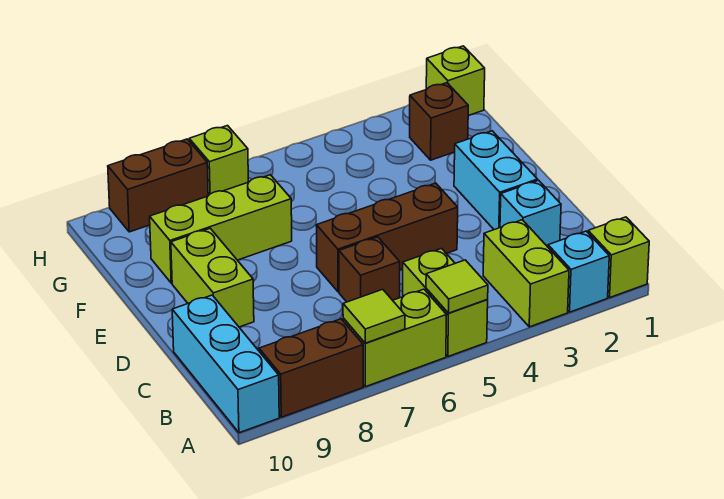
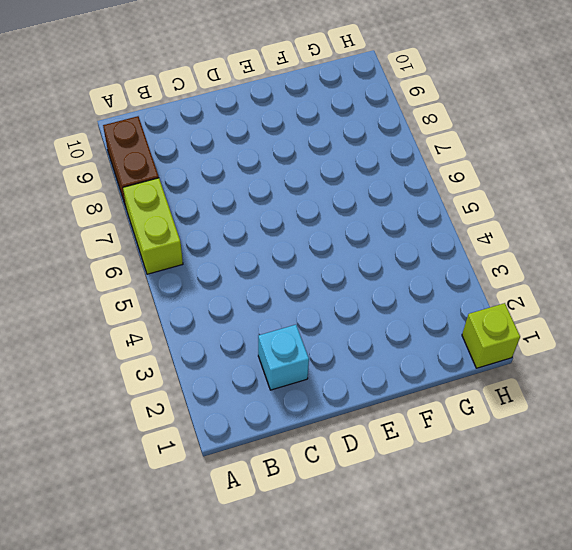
none -> lime brick A1 level 1
none -> cyan brick A2 level 1
none -> lime brick A3:B3 level 1

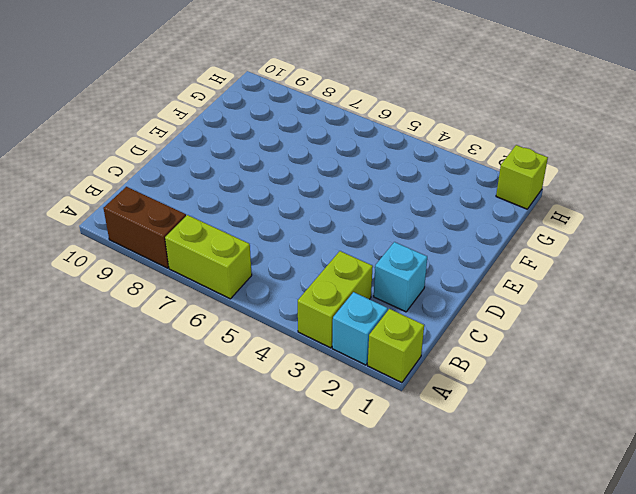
none -> lime brick A5:B5 level 1
none -> cyan brick A10:C10 level 1
none -> brown brick C6 level 1

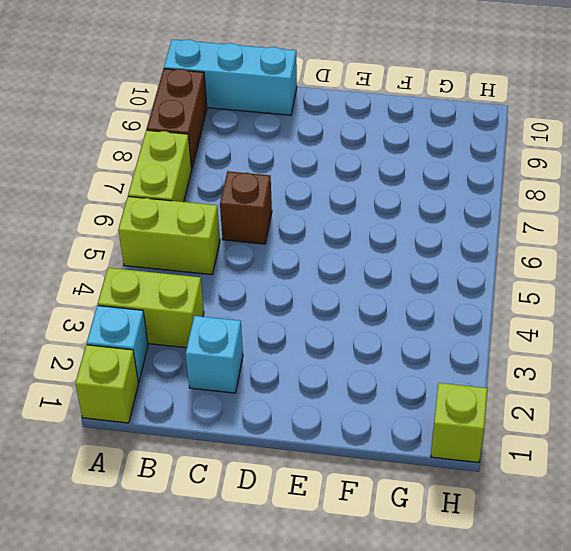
none -> cyan brick D2:E2 level 1
none -> brown brick D4:D6 level 1
none -> lime brick D9:E9 level 1

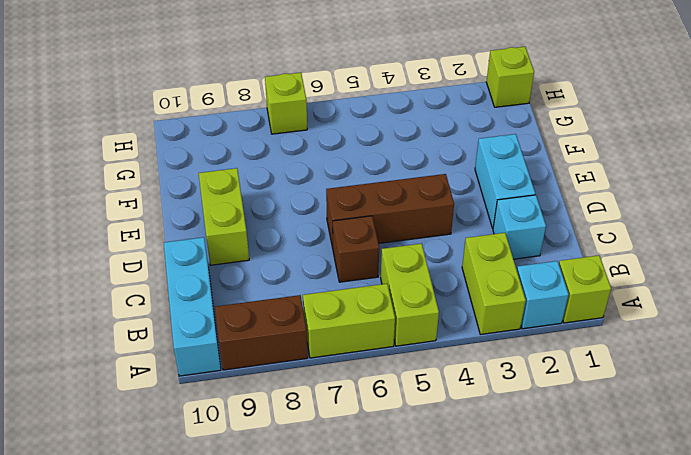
none -> lime brick F7:F9 level 1
none -> brown brick G2 level 1
none -> brown brick H8:H9 level 1

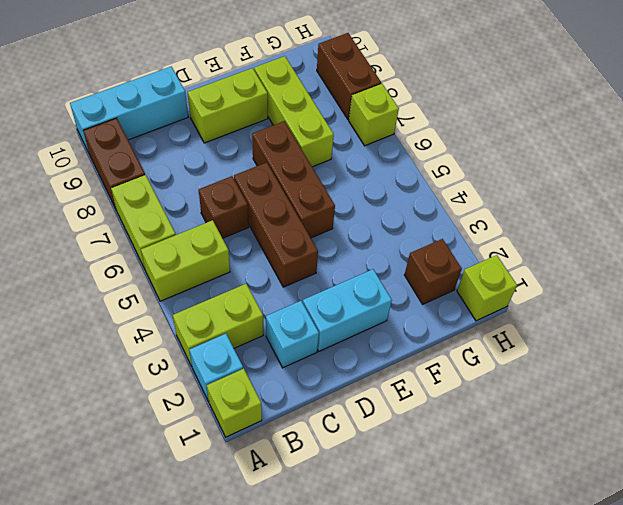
brown brick E5:E7 level 1 -> none
none -> lime tile A5 level 2
none -> lime tile A7 level 2

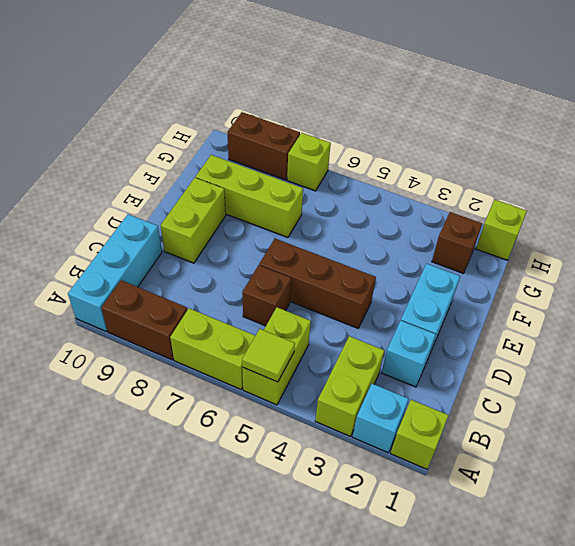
none -> lime tile A7 level 2

